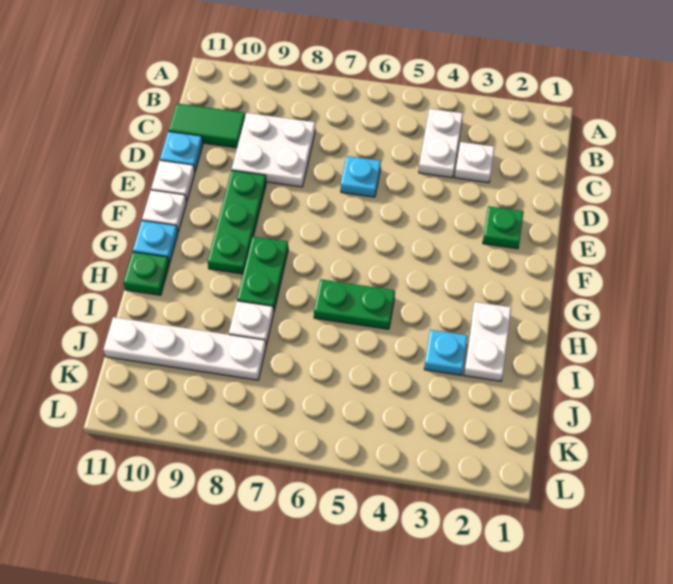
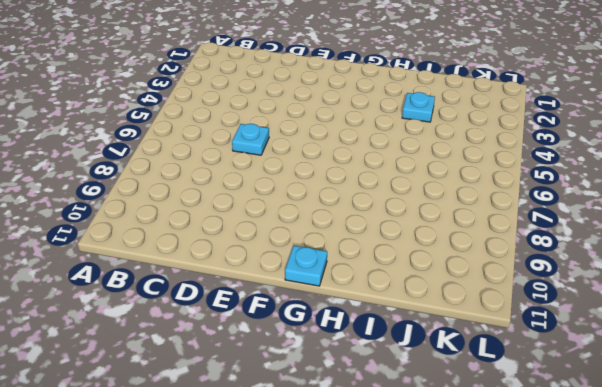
none -> white plate B4:C4 level 1
none -> white plate C3 level 1
none -> white plate C8:D9 level 1

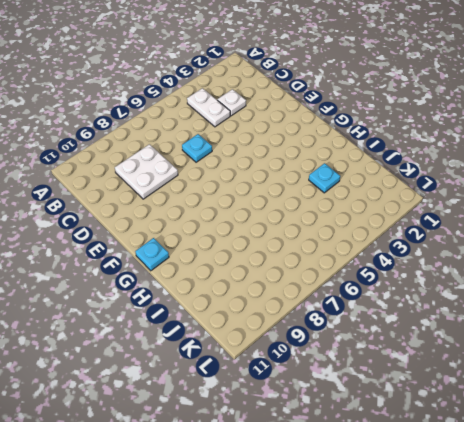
none -> green tile C10:C11 level 1
none -> cyan plate D11 level 1
none -> green plate E2 level 1

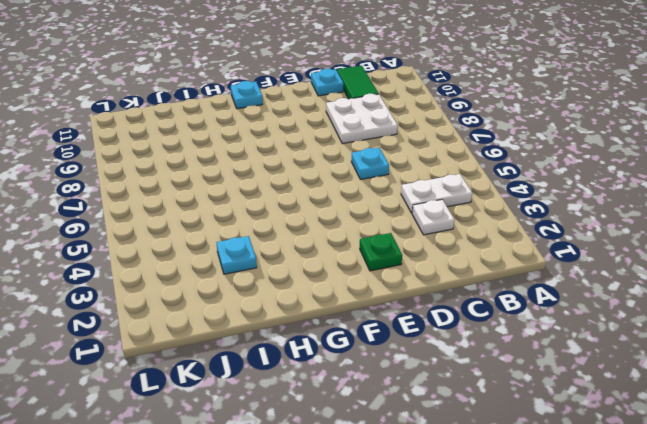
none -> green plate E9:G9 level 1
none -> white plate E11 level 1
none -> white plate F11 level 1

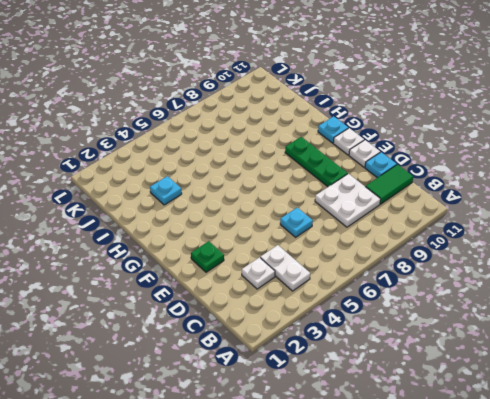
none -> green plate G8:H8 level 1
none -> white plate H2:I2 level 1
none -> green plate H5:H6 level 1

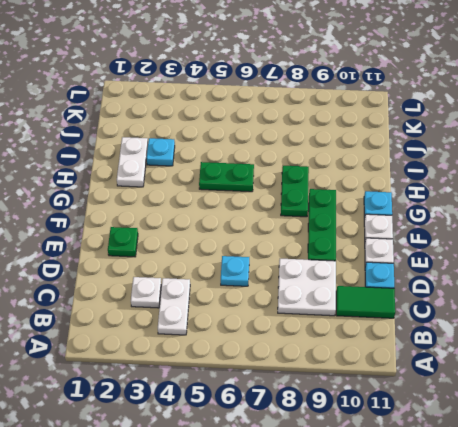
none -> green plate H11 level 1
none -> white plate I8 level 1
none -> white plate J8:J11 level 1

